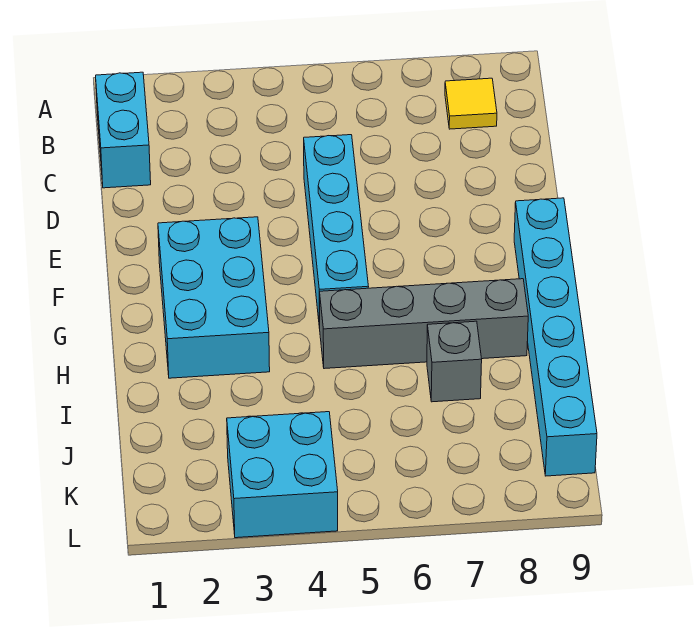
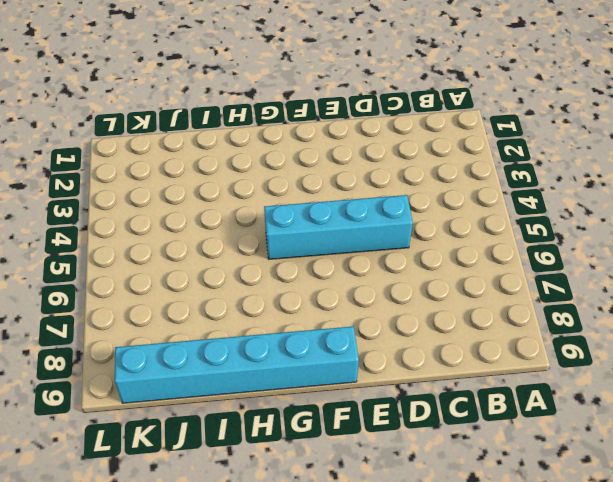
none -> cyan brick B1:C1 level 1
none -> yellow tile B8 level 1

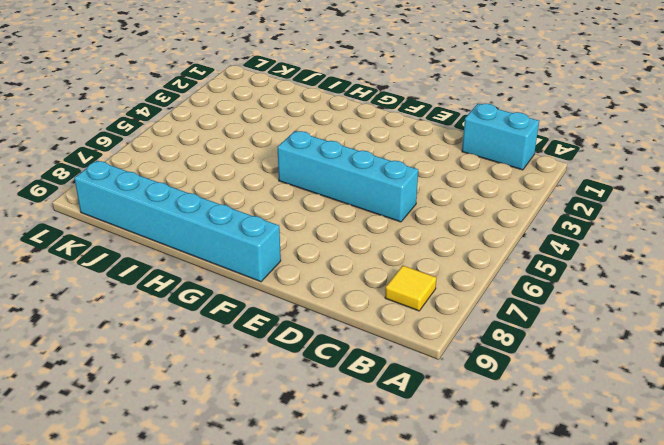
none -> cyan brick F2:H3 level 1
none -> grey brick H5:H8 level 1

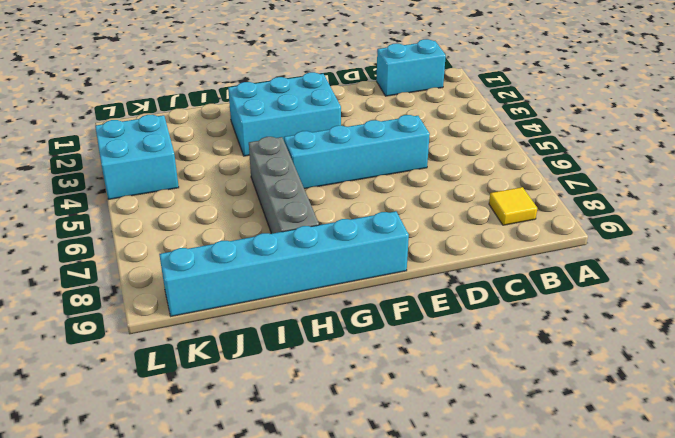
none -> grey brick I7 level 1

